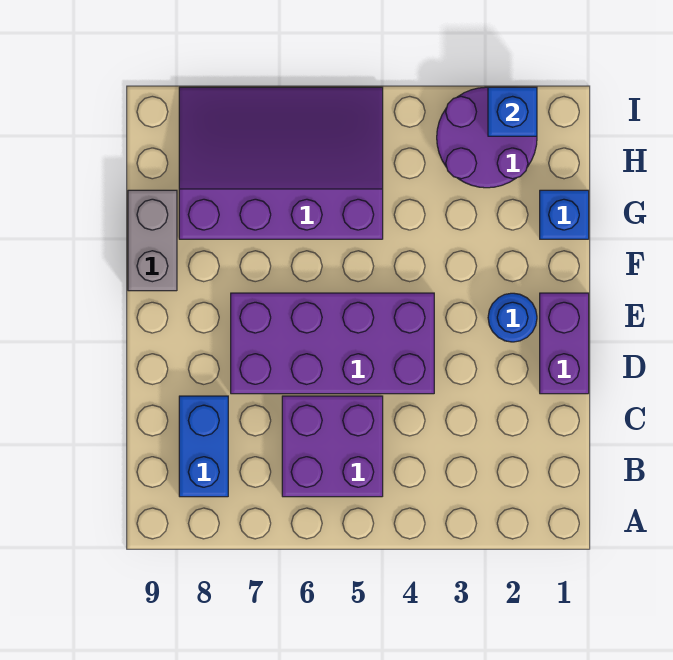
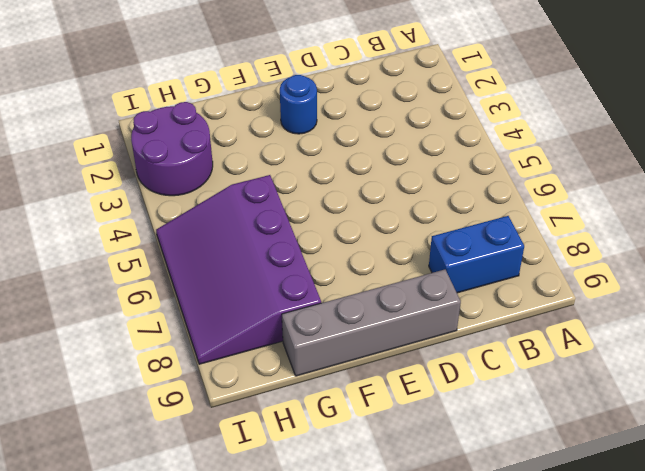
grey brick D9:G9 level 1 -> grey brick F9:G9 level 1
none -> purple brick B5:C6 level 1
none -> purple brick D1:E1 level 1

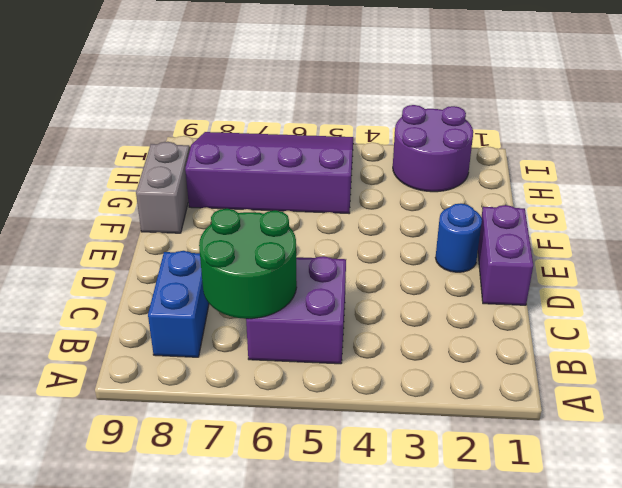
green round brick B6:C7 level 2 -> none
none -> purple brick D4:E7 level 1
none -> blue brick G1 level 1

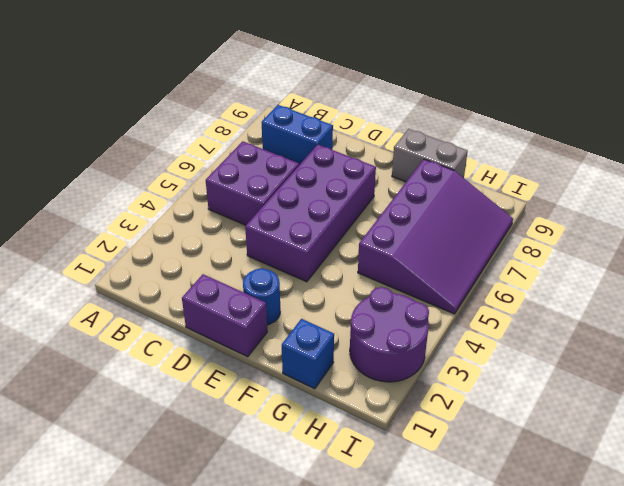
none -> blue brick I2 level 2

